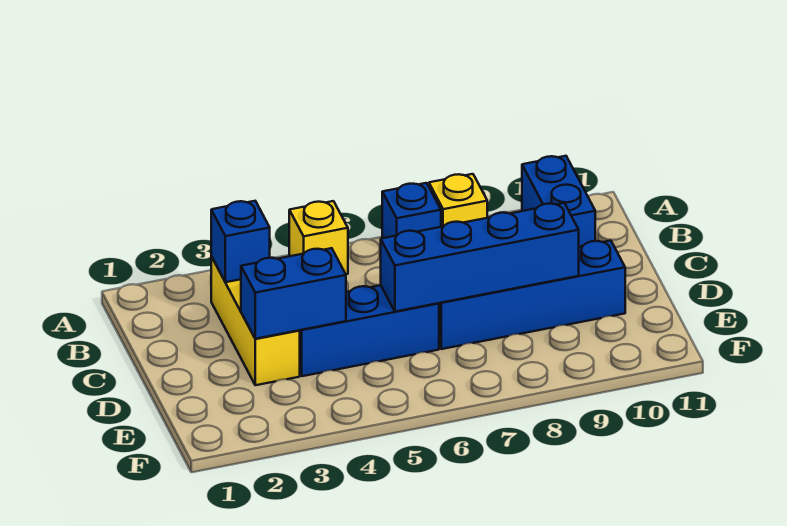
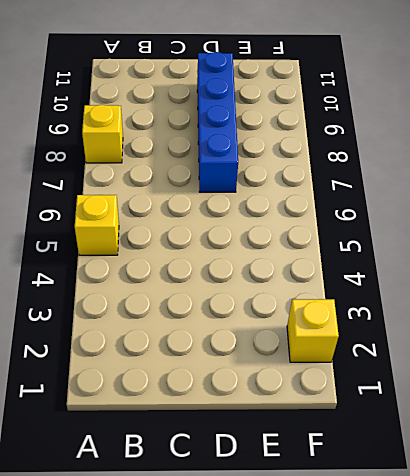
yellow brick F2 level 1 -> none
none -> blue brick A7 level 1
none -> blue brick A10:B10 level 1

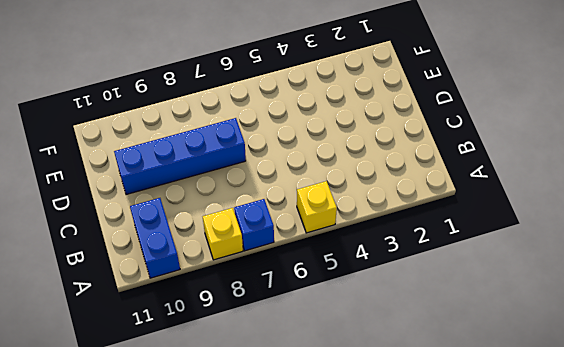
none -> yellow brick B3:D3 level 1
none -> blue brick D4:D6 level 1

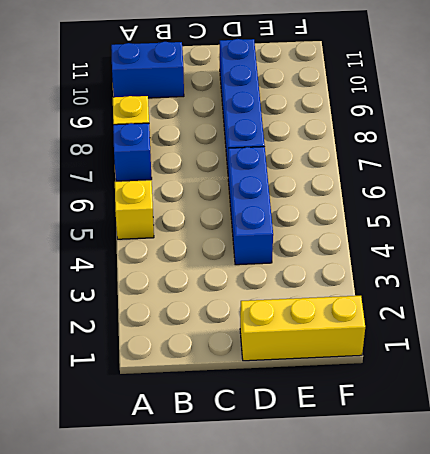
yellow brick D1:F1 level 1 -> yellow brick B3:D3 level 1
none -> blue brick B3 level 2
none -> blue brick D3:D4 level 2

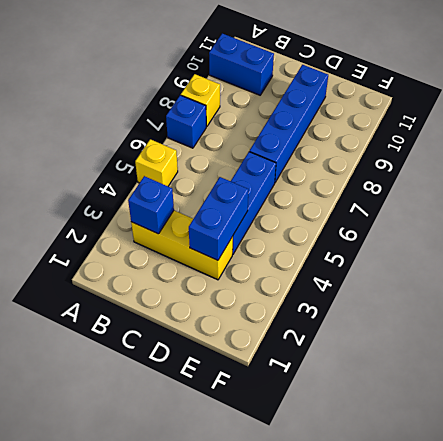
none -> blue brick D6:D9 level 2

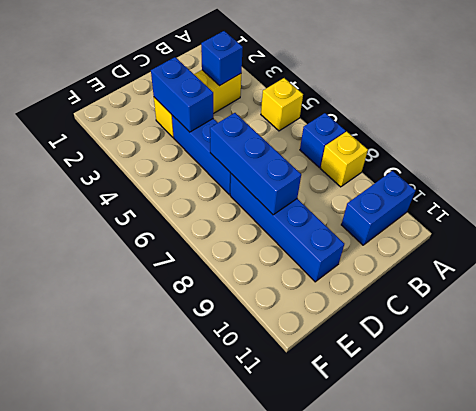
blue brick D6:D8 level 2 -> blue brick D6:D9 level 2

